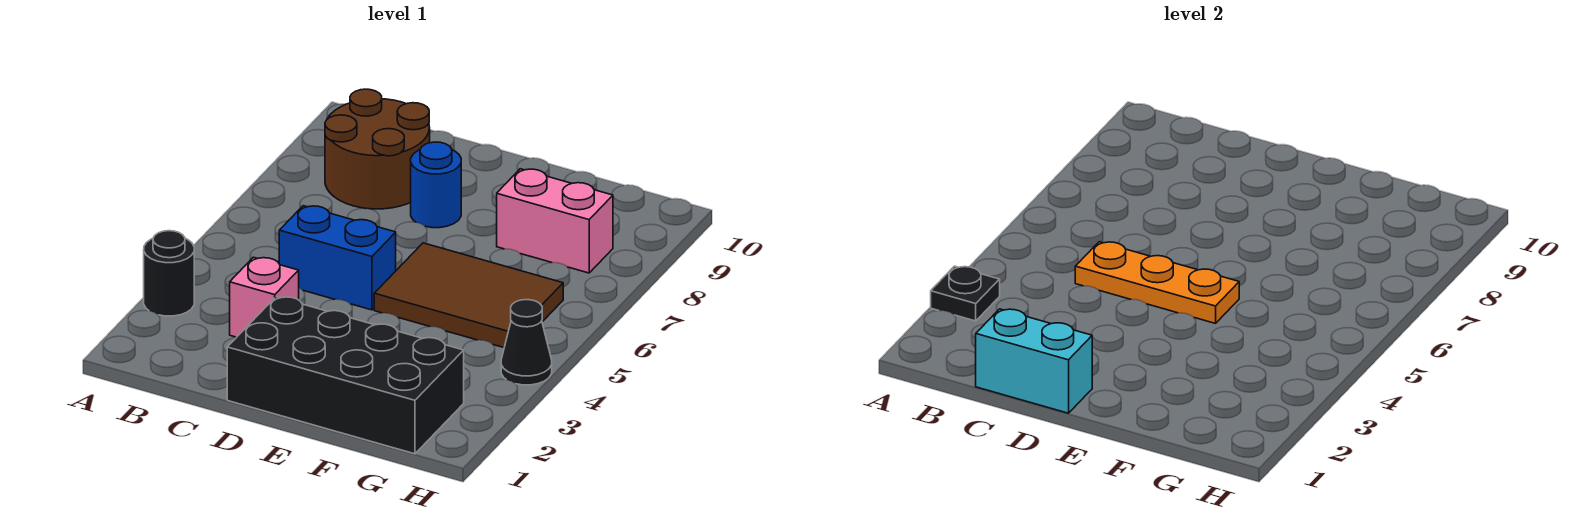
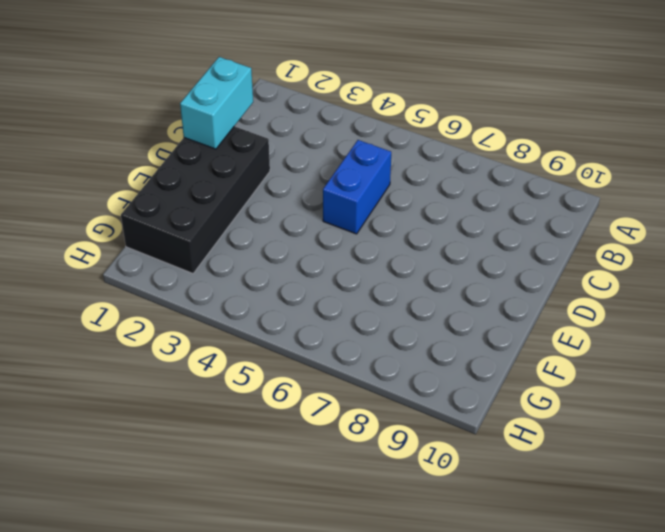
none -> black round brick A3 level 1
none -> brown round brick B8:C9 level 1
none -> pink brick C3 level 1

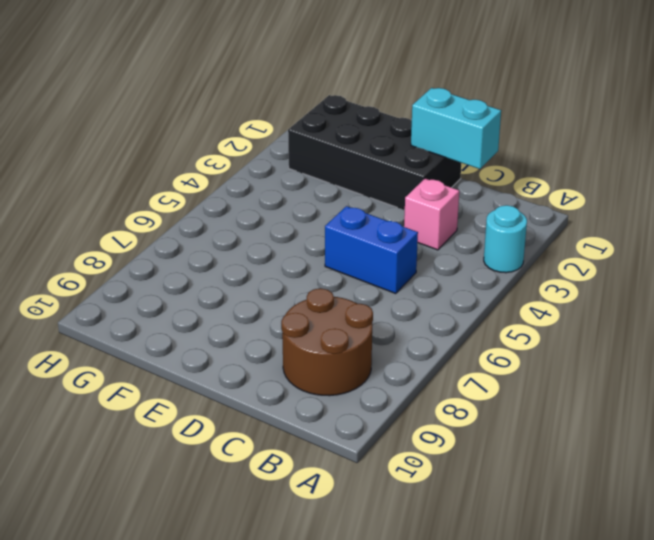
cyan round brick A3 level 1 -> black round brick A3 level 1
none -> blue round brick D8 level 1
none -> brown tile E5:G6 level 1
none -> pink brick F8:G8 level 1

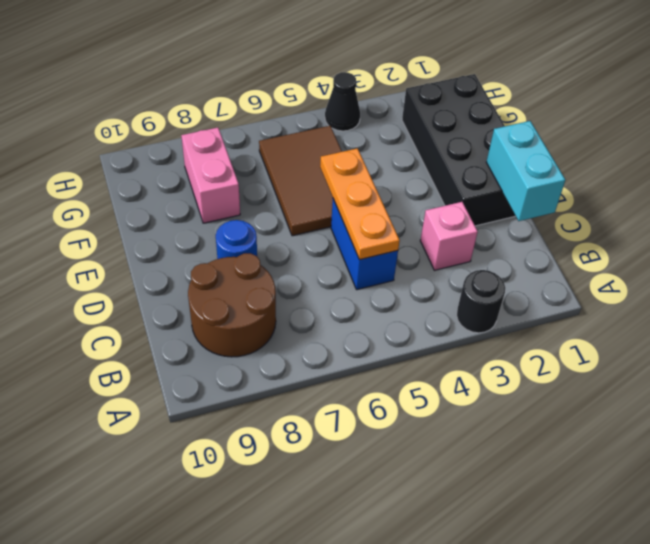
none -> black plate A3 level 2

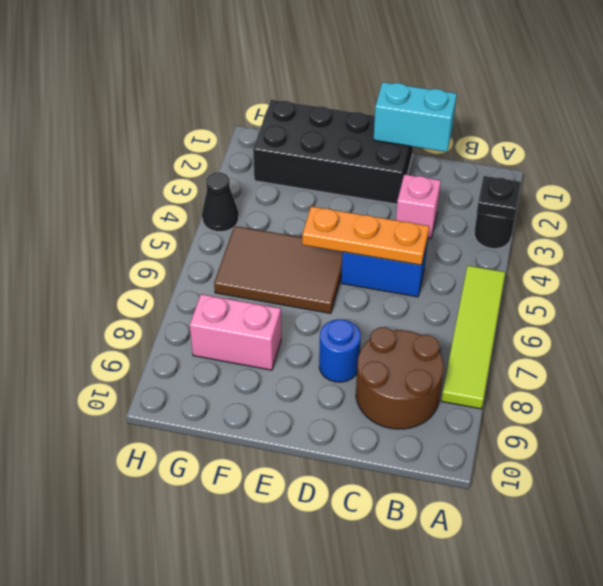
lime tile A5:A8 level 1 -> none

